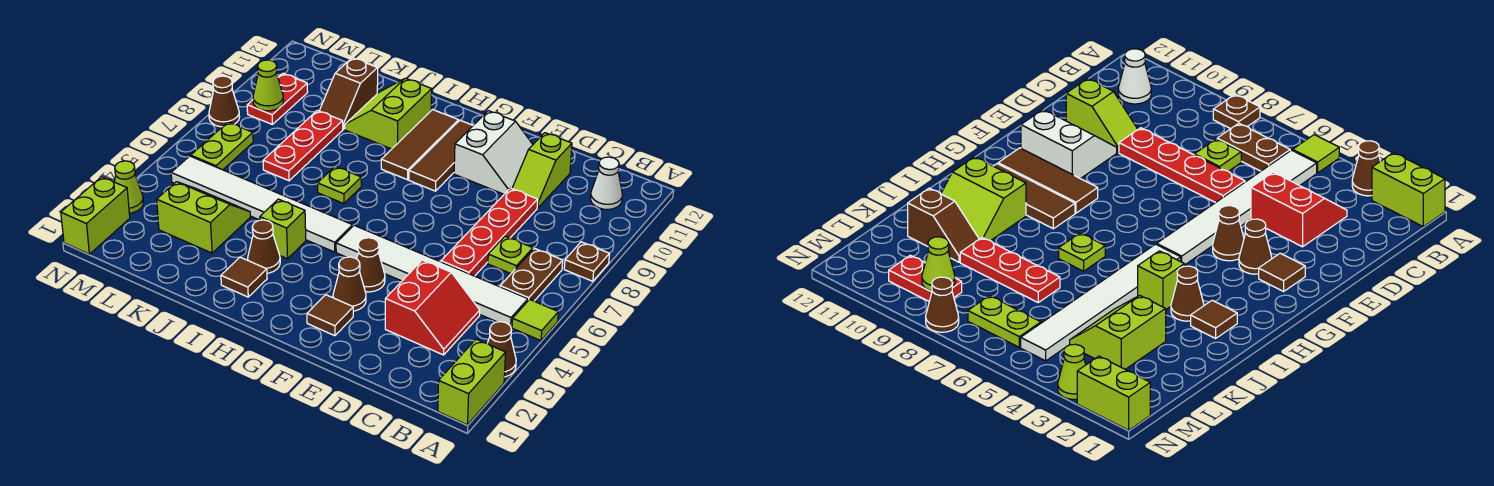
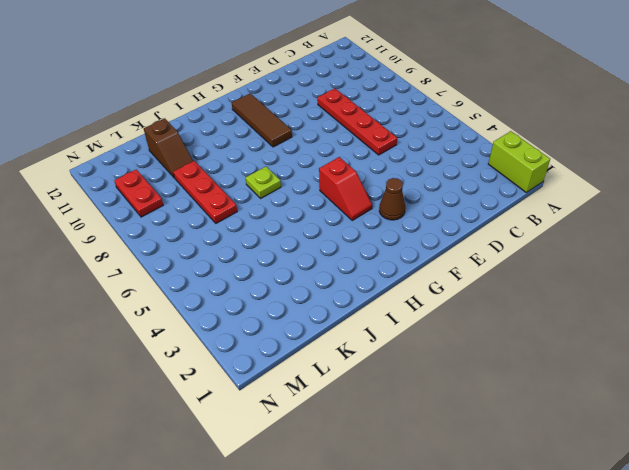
red slope G4:G5 level 1 top 5 -> white tile B5:G5 level 1
none -> brown cone A3 level 1
none -> lime tile A5 level 1
none -> brown plate A8 level 1
none -> brown plate B6:B7 level 1

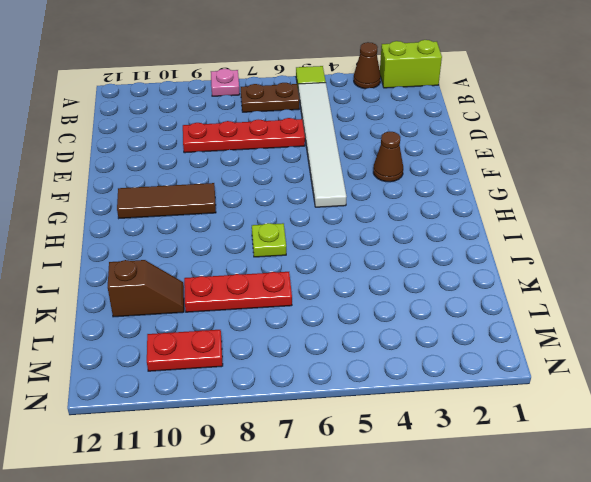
pink plate A8 level 1 -> brown plate A8 level 1
none -> white cone B11 level 1
none -> red slope C3:D4 level 1 top D
none -> lime plate C7 level 1
none -> lime slope D10:D11 level 1 top 11

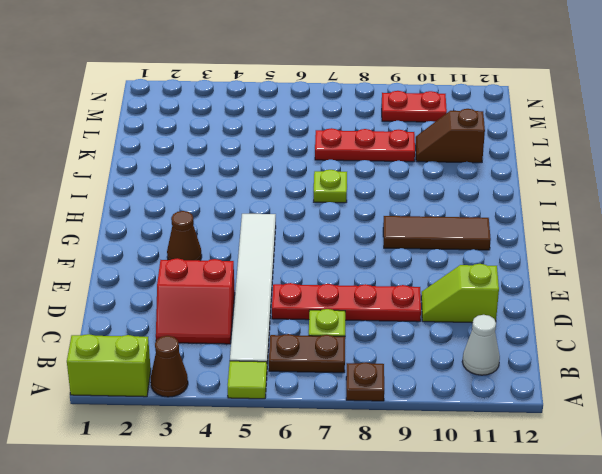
none -> white slope E10:F11 level 1 top F
none -> brown tile F2 level 1
none -> brown cone F4 level 1
none -> white tile H5:M5 level 1

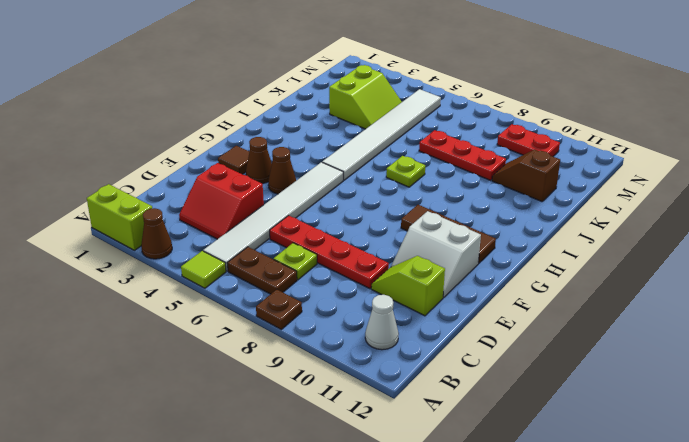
none -> brown tile H9:H11 level 1
none -> brown tile I2 level 1
none -> brown cone I3 level 1
none -> lime brick I4 level 1

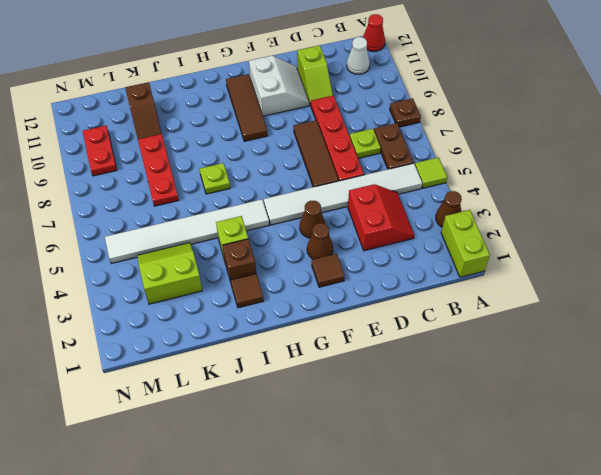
red cone A12 level 1 -> none
brown tile E6:E8 level 1 -> brown tile H9:H11 level 1
brown brick I3 level 1 -> brown cone I3 level 1
none -> lime slope I10:J11 level 1 top I
none -> lime plate M6:M7 level 1
none -> lime brick N1:N2 level 1
none -> lime cone N3 level 1

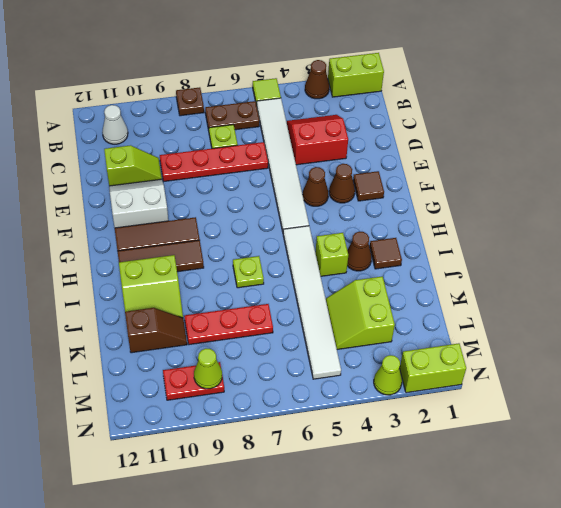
none -> lime plate M6:M7 level 1
none -> brown cone N8 level 1

